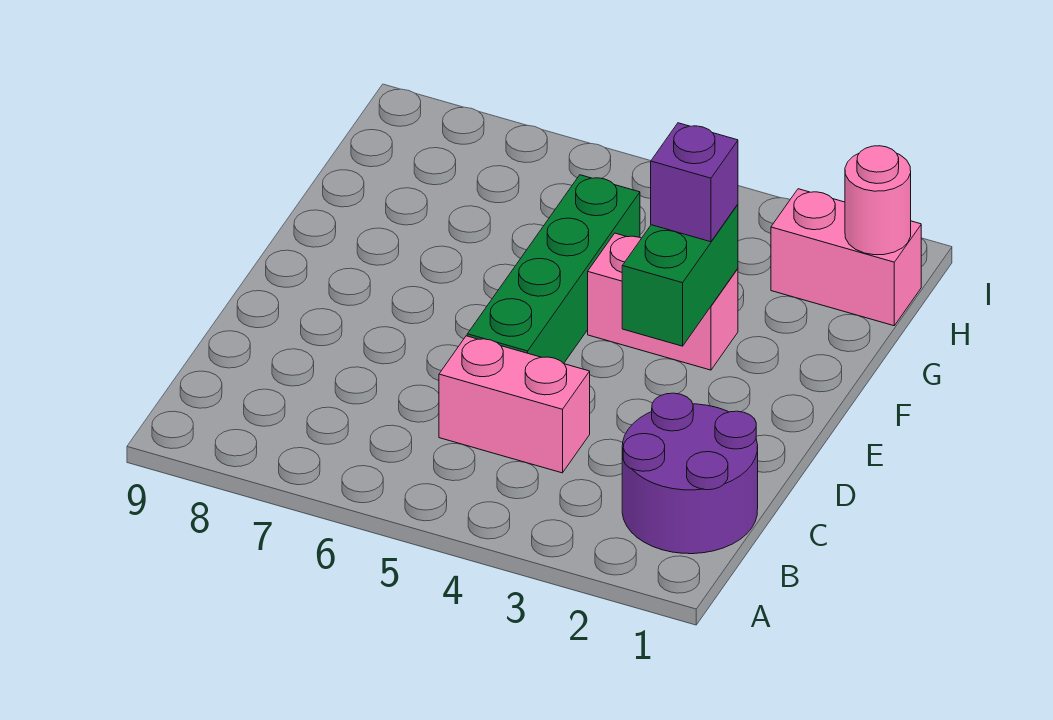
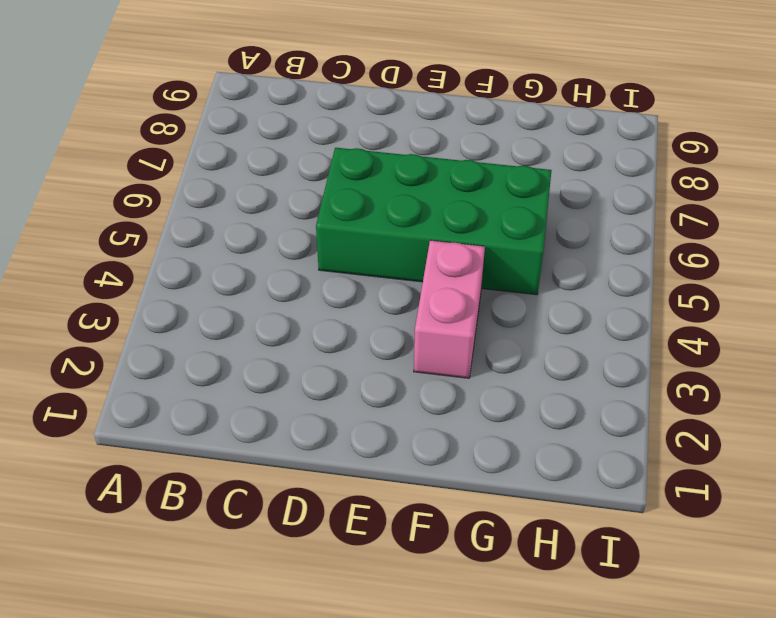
green brick D5:G6 level 1 -> green brick D5:G5 level 1
none -> purple round brick B1:C2 level 1
none -> pink brick C4:C5 level 1

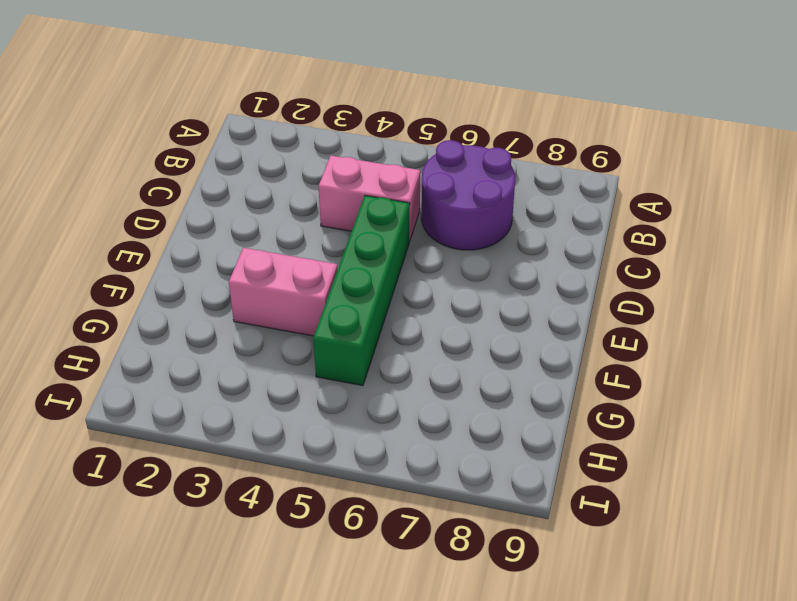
purple round brick B6:C7 level 1 -> purple round brick B1:C2 level 1
none -> pink brick H1:H2 level 1
none -> green brick E3:F3 level 2

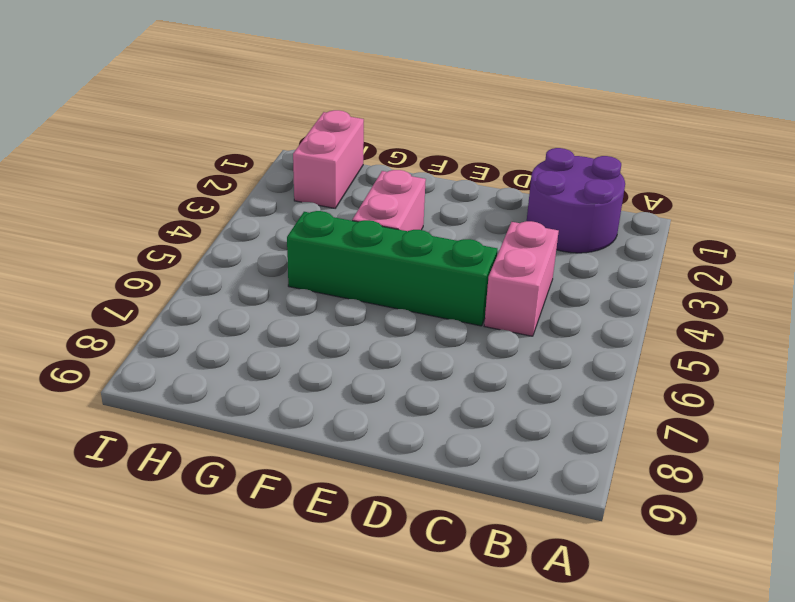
none -> green brick E3:F3 level 2
none -> pink round brick H1 level 2

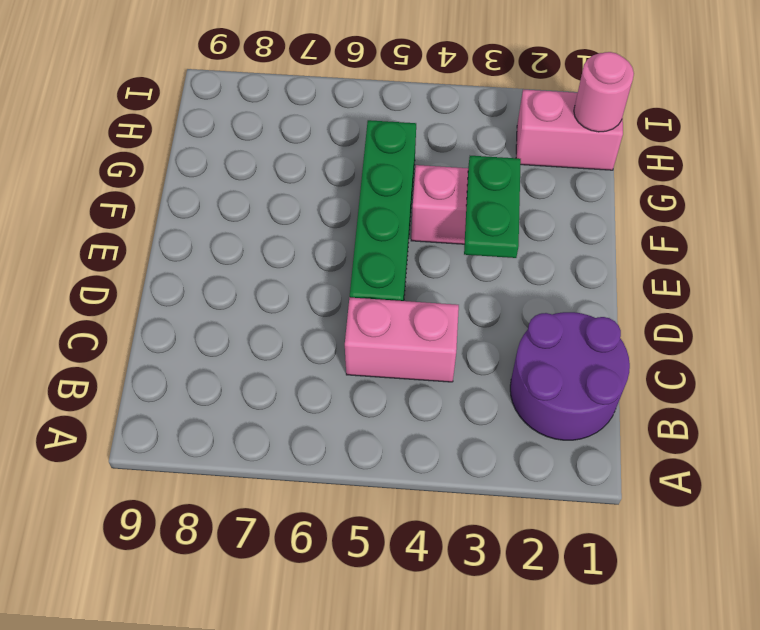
green plate E3:F3 level 2 -> green brick E3:F3 level 2
none -> purple brick F3 level 3

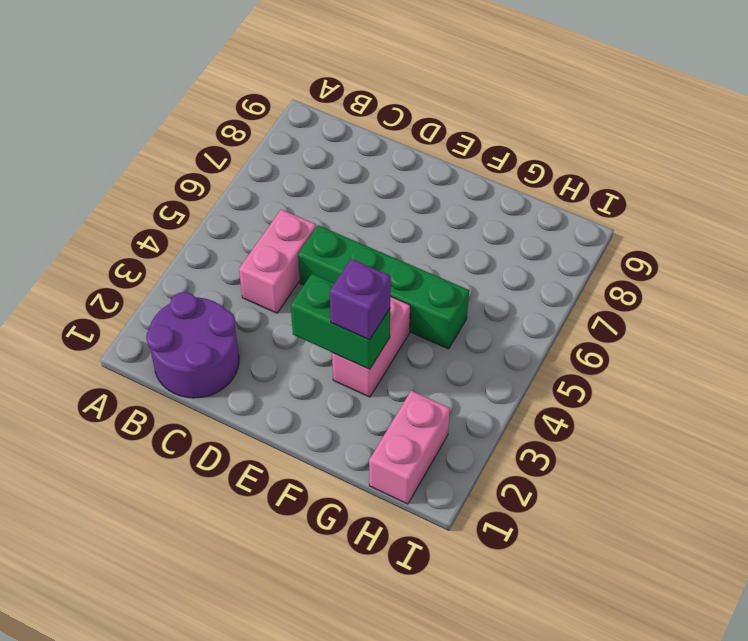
none -> pink round brick H1 level 2

